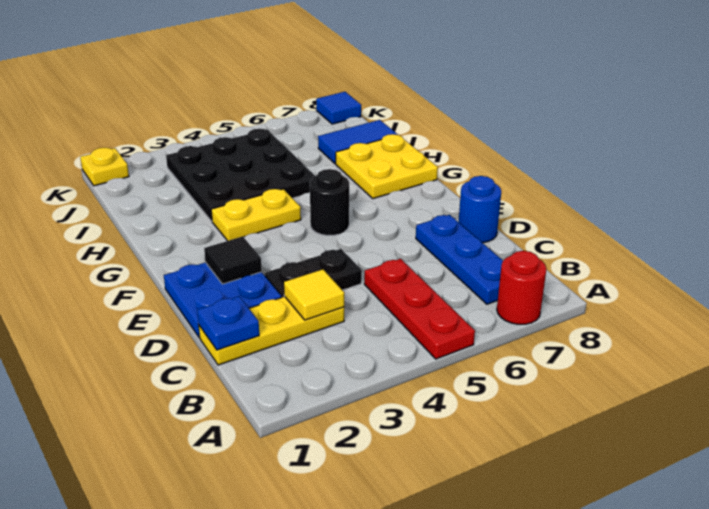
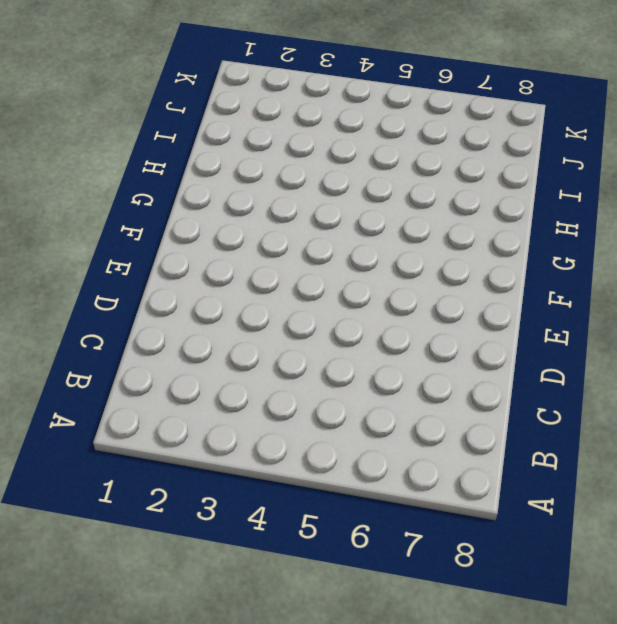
none -> red plate A5:C5 level 1
none -> red round brick A7 level 1
none -> blue plate B7:D7 level 1

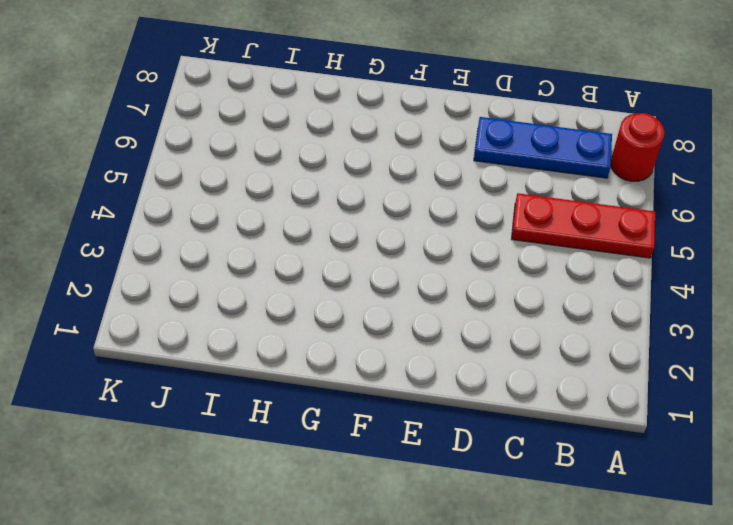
none -> yellow plate C1:C3 level 1
none -> blue plate D1:E2 level 1
none -> black plate D3:D4 level 1

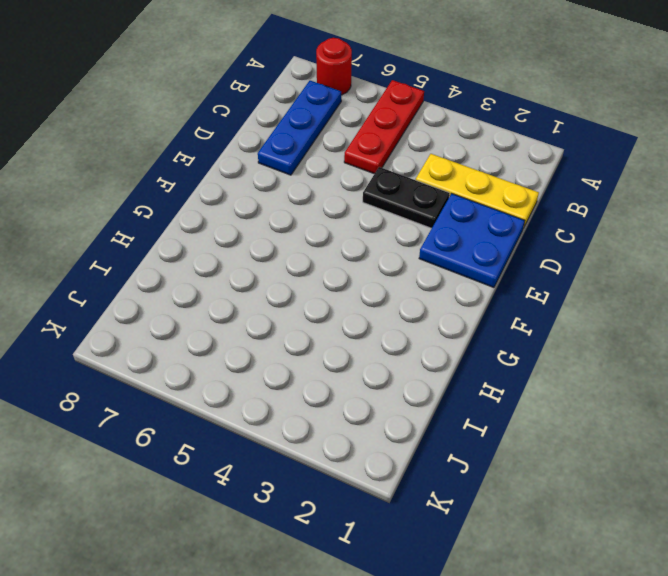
none -> blue round brick D8 level 1
none -> black round brick F5 level 1
none -> yellow plate G3:G4 level 1

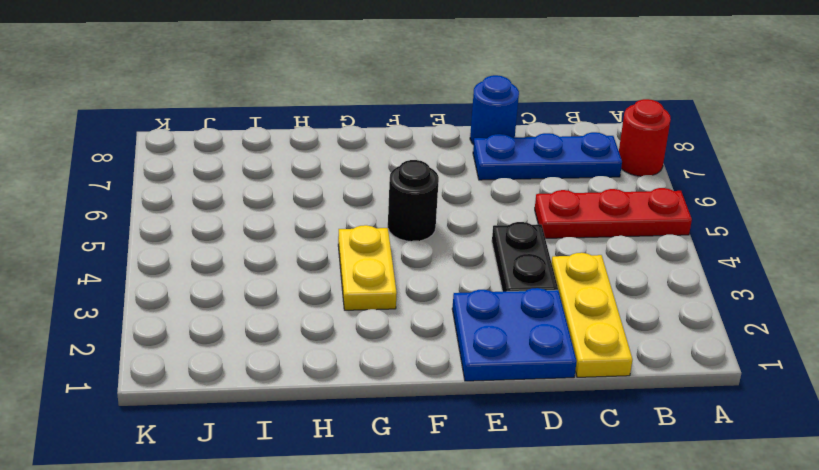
none -> yellow plate G7:H8 level 1
none -> black plate H3:J5 level 1
none -> blue tile I7:I8 level 1

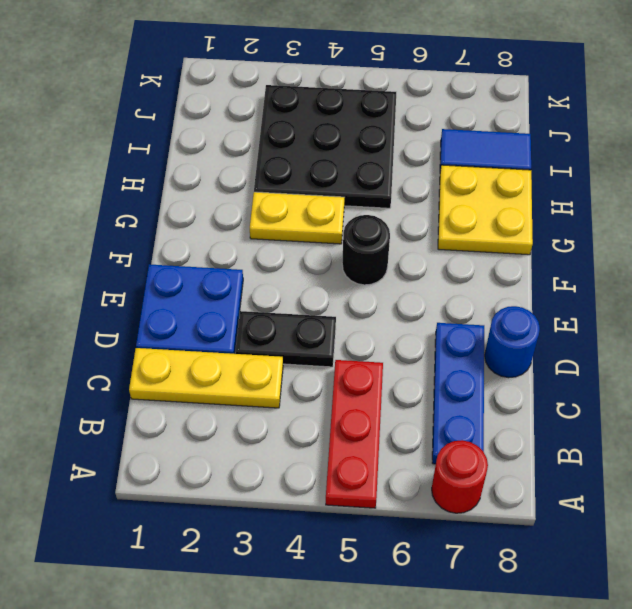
none -> yellow plate K1 level 1
none -> blue tile K8 level 1
none -> blue plate C1 level 2

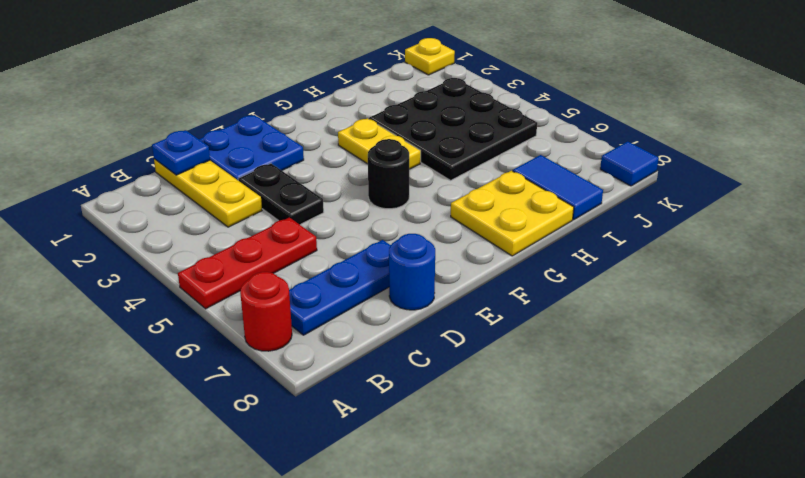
none -> yellow tile C3 level 2
none -> black tile E2 level 2

